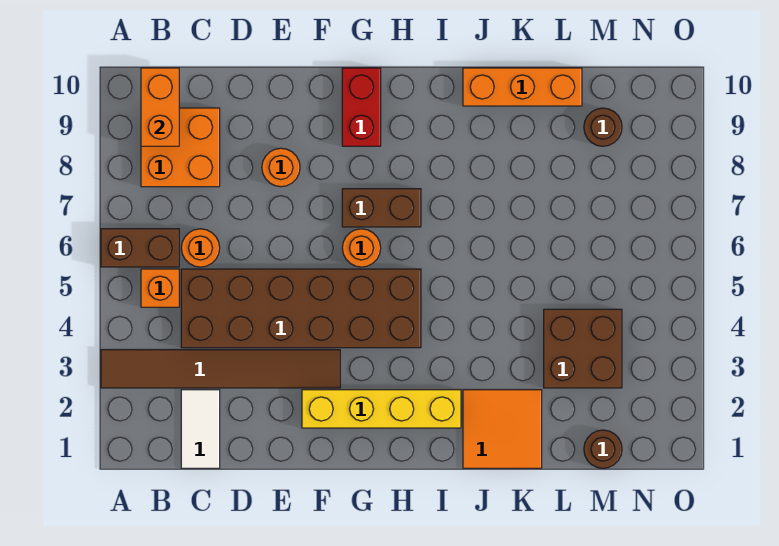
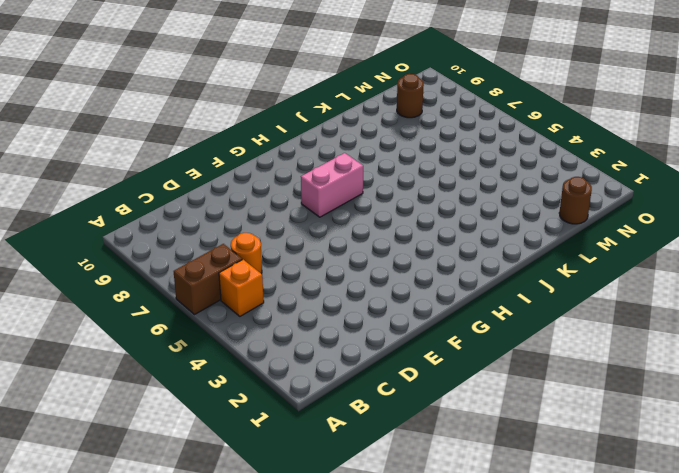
pink brick G7:H7 level 1 -> brown brick G7:H7 level 1
none -> brown tile A3:F3 level 1
none -> orange brick B8:C9 level 1
none -> white tile C1:C2 level 1

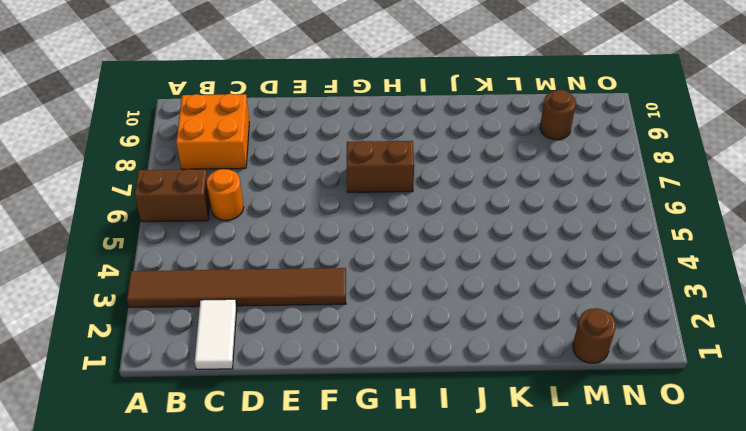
none -> orange brick B5 level 1
none -> brown brick C4:H5 level 1
none -> orange round brick E8 level 1

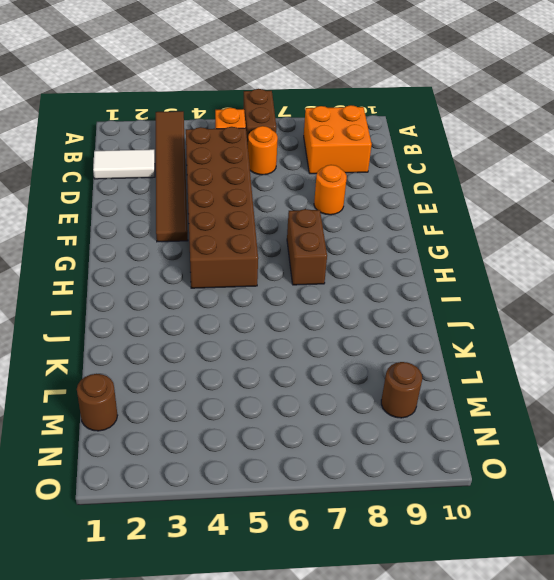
none -> yellow brick F2:I2 level 1
none -> orange round brick G6 level 1
none -> red brick G9:G10 level 1

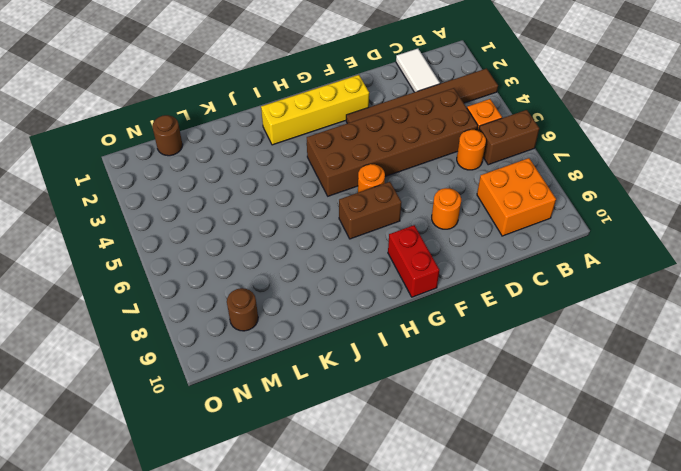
none -> orange tile J1:K2 level 1
none -> orange brick J10:L10 level 1
none -> brown brick L3:M4 level 1

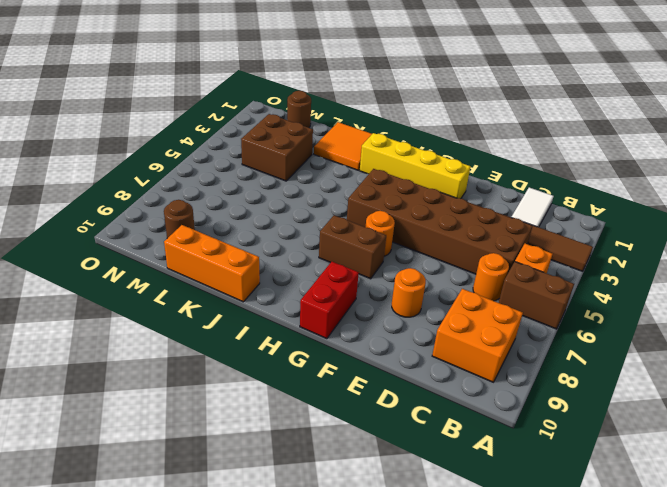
none -> orange brick B9:B10 level 2

